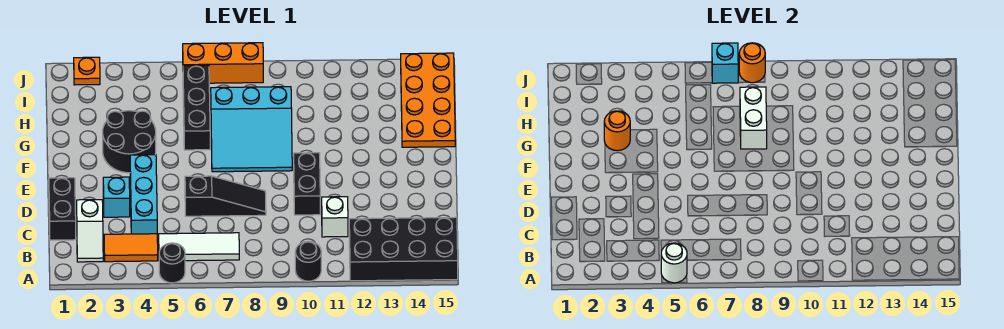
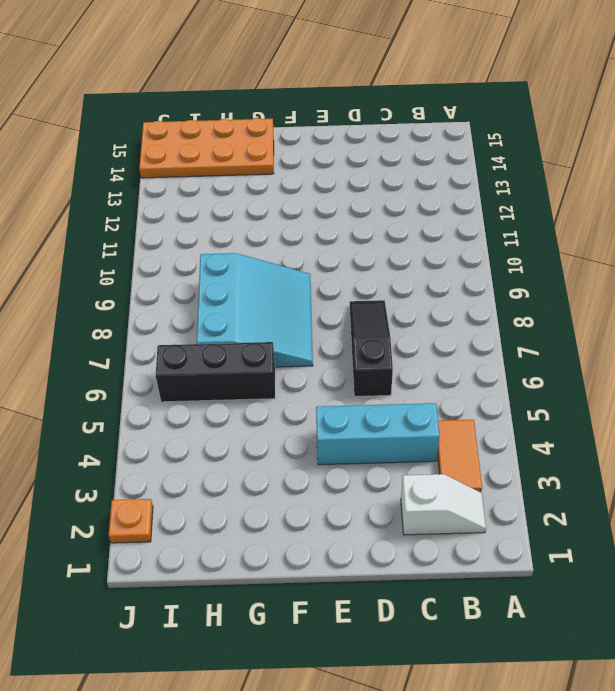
none -> black round brick A5 level 1
none -> black round brick A10 level 1
none -> black brick A12:B15 level 1

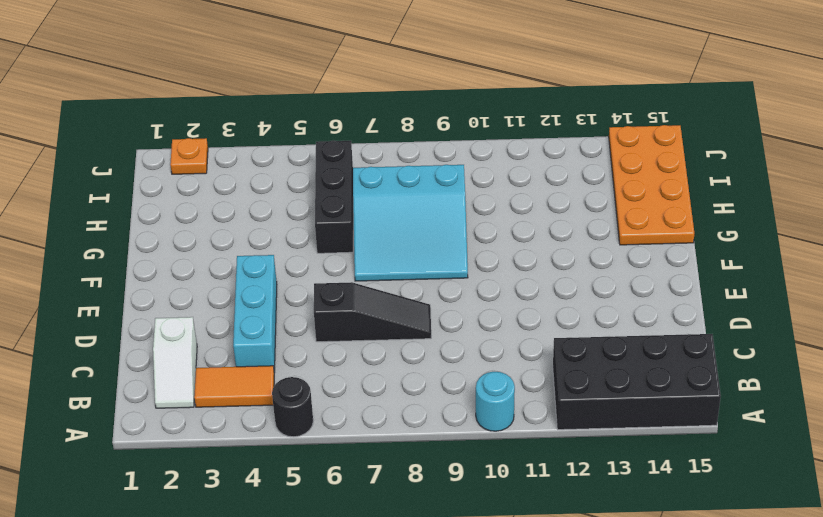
cyan round brick A10 level 1 -> black round brick A10 level 1
none -> white tile B5:B7 level 1
none -> black brick C1:D1 level 1
none -> white brick C11 level 1

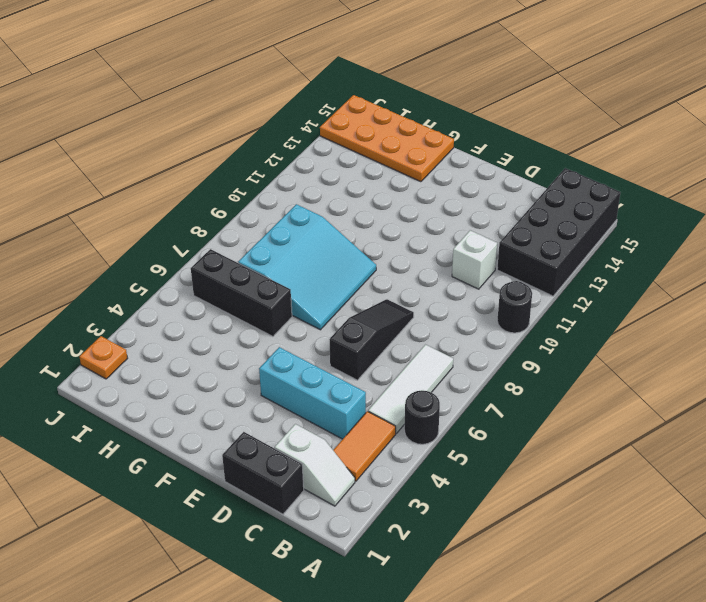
none -> cyan brick D3 level 1
none -> black brick D10:E10 level 1
none -> black round brick F3:G4 level 1

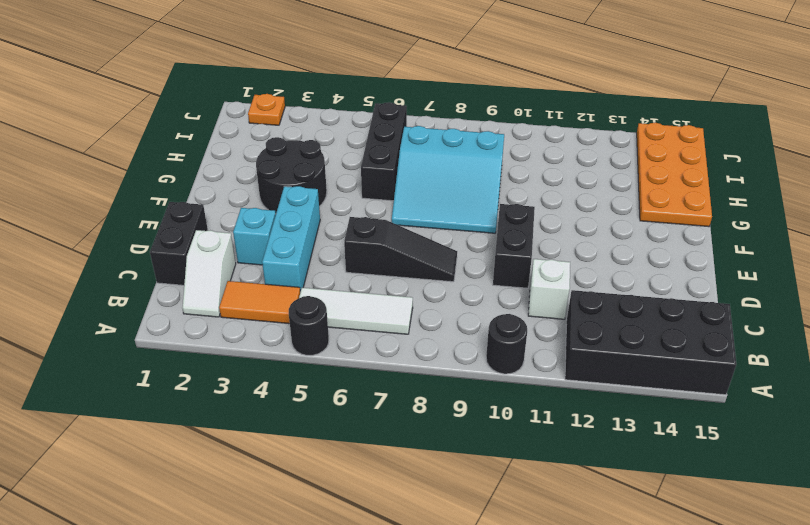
none -> orange brick J6:J8 level 1
none -> white round brick A5 level 2
none -> orange round brick G3 level 2

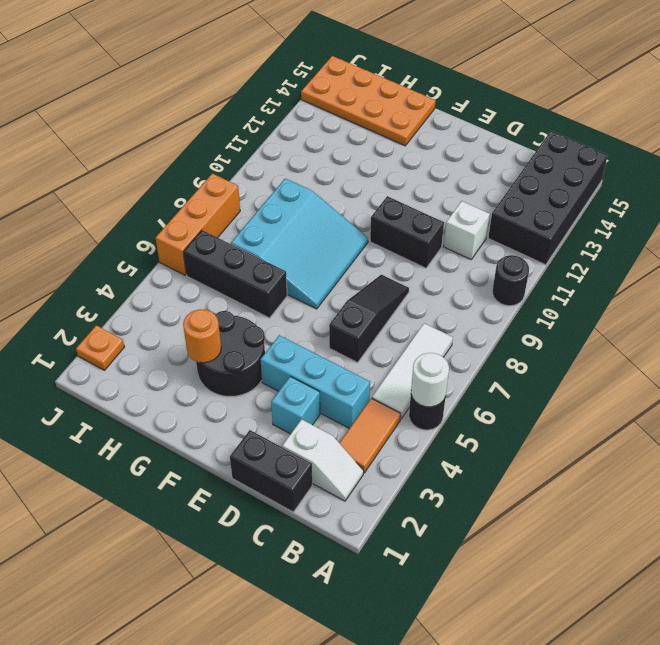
none -> white brick G8:H8 level 2
none -> cyan brick J7 level 2
none -> orange round brick J8 level 2

